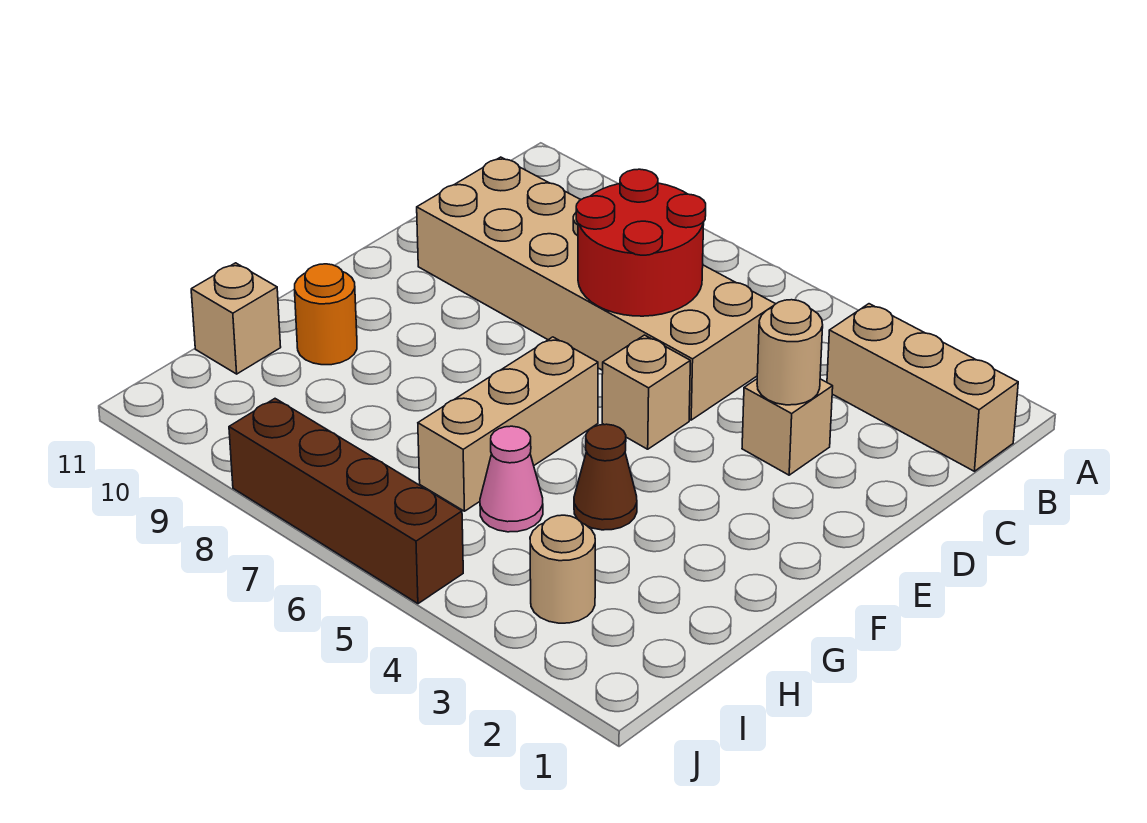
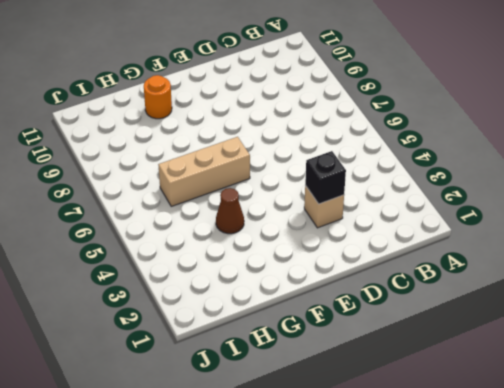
black brick D3 level 2 -> tan round brick D3 level 2
none -> tan brick B1:B3 level 1
none -> tan brick C5:D10 level 1
none -> tan brick E5 level 1

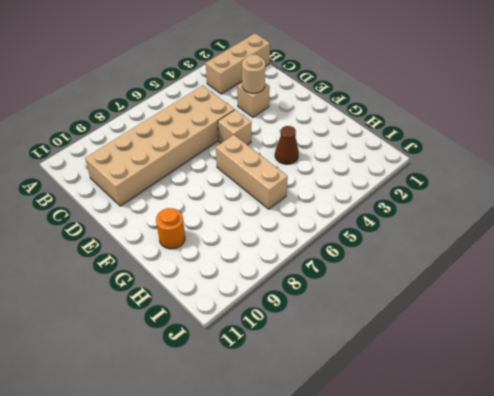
none -> pink cone H5 level 1
none -> tan brick H11 level 1
none -> tan round brick I3 level 1

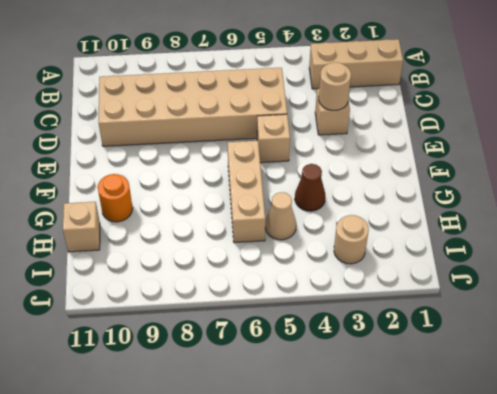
tan cone H5 level 1 -> pink cone H5 level 1
none -> brown brick J5:J8 level 1
none -> red round brick C6:D7 level 2

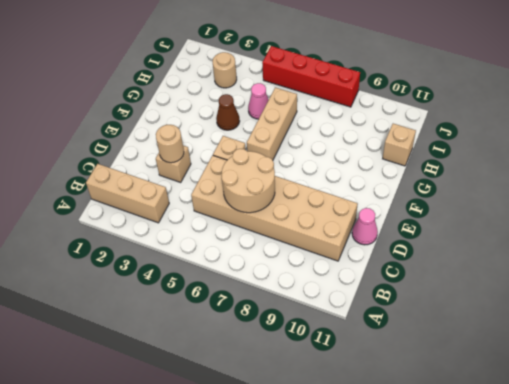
tan round brick C6:D7 level 2 -> red round brick C6:D7 level 2
pink cone D11 level 1 -> none
red brick J5:J8 level 1 -> brown brick J5:J8 level 1
none -> orange round brick G10 level 1

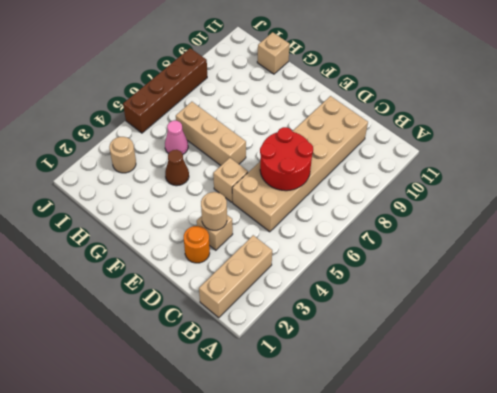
orange round brick D2 level 1 -> orange round brick G10 level 1

